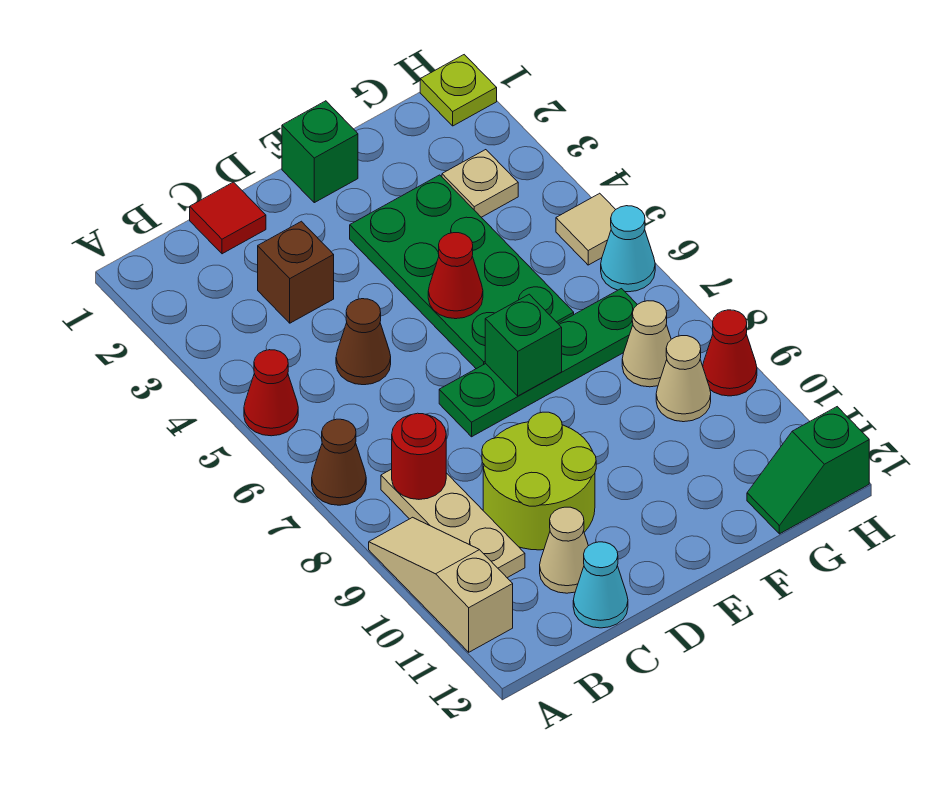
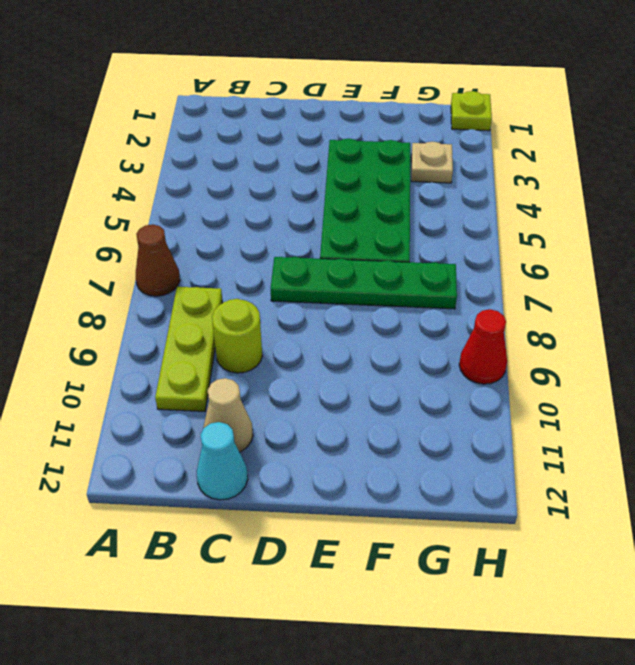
lime plate B8:B10 level 1 -> tan plate B8:B10 level 1
lime round brick C9 level 1 -> lime round brick C9:D10 level 1
none -> red cone A5 level 1
none -> tan slope A9:A11 level 1 top 11
none -> red tile C1 level 1

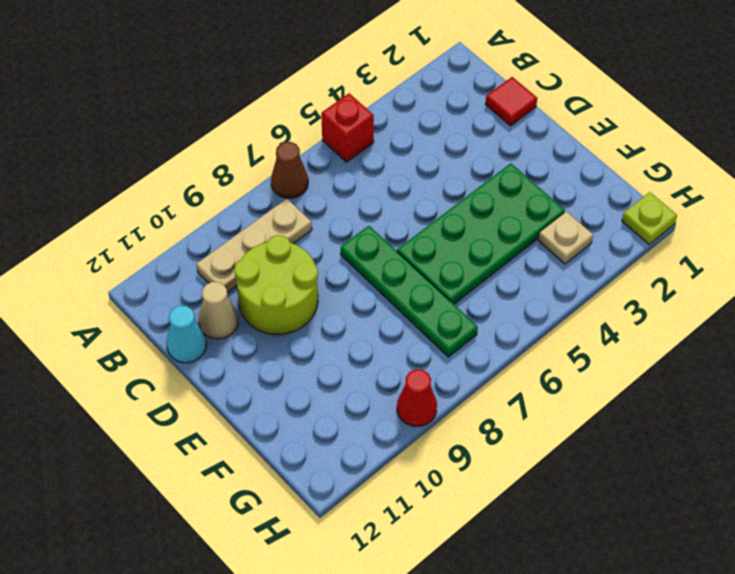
red brick A5 level 1 -> red cone A5 level 1
none -> tan slope A9:A11 level 1 top 11
none -> brown brick C3 level 1
none -> brown cone C5 level 1

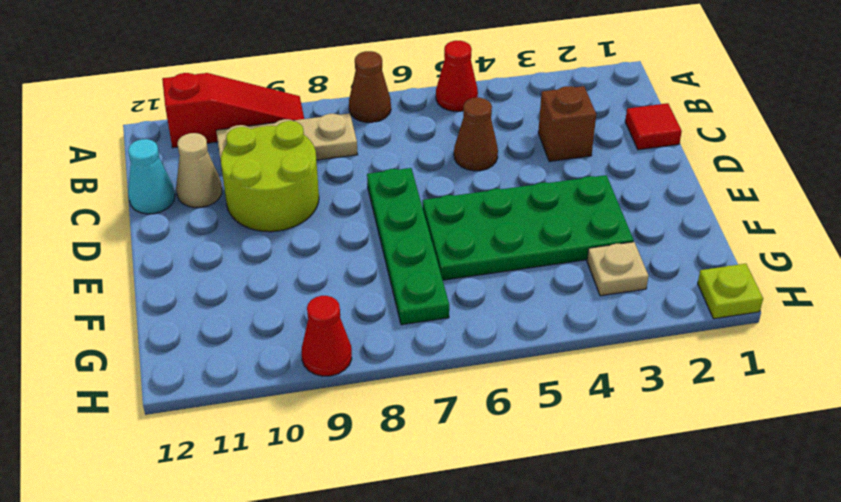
red slope A9:A11 level 1 top 11 -> tan slope A9:A11 level 1 top 11
none -> green brick E1 level 1
none -> tan cone G8 level 1
none -> tan cone G9 level 1

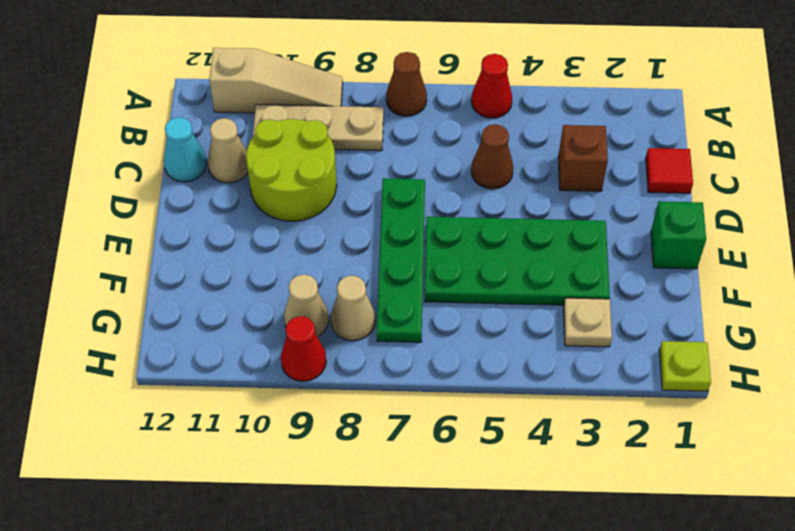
none -> green slope G12:H12 level 1 top H
none -> tan tile H5 level 1
none -> cyan cone H6 level 1

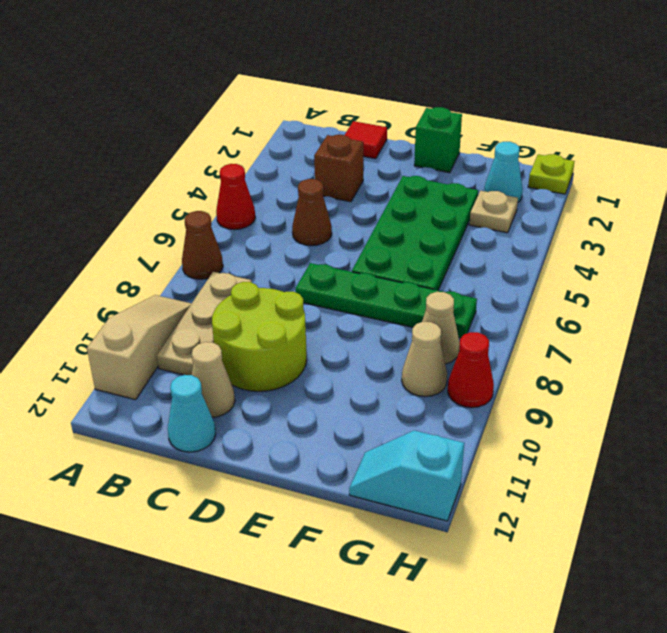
cyan cone G2 level 1 -> cyan cone H6 level 1
cyan slope G12:H12 level 1 top H -> green slope G12:H12 level 1 top H
none -> tan tile H5 level 1
none -> red round brick B8 level 2
none -> red cone E5 level 2

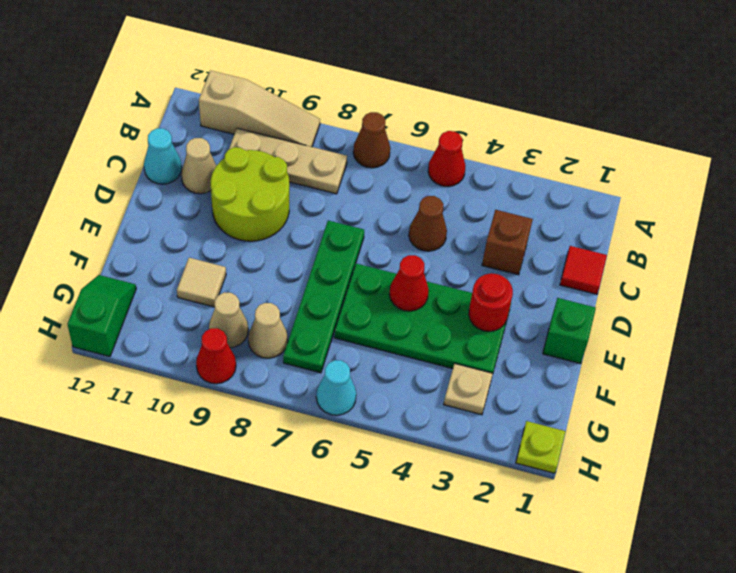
red round brick E3 level 2 -> red round brick B8 level 2
tan tile F10 level 1 -> tan tile H5 level 1
none -> green brick E7 level 2

